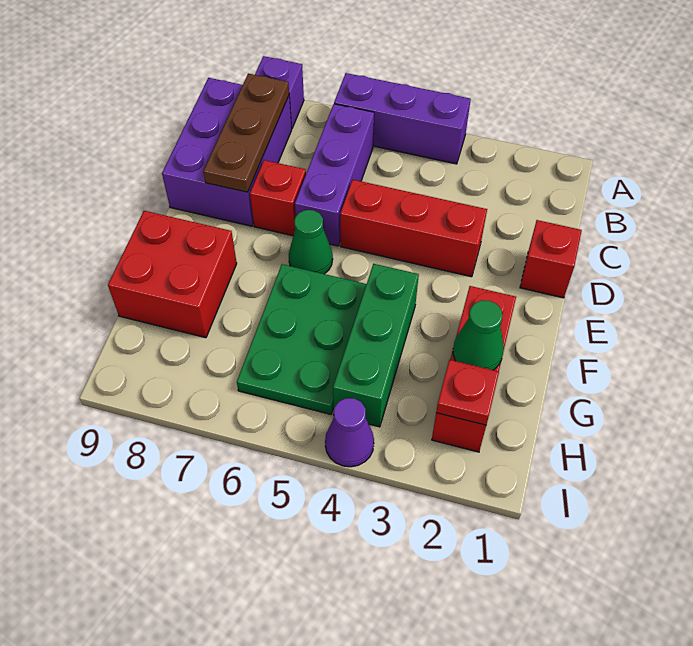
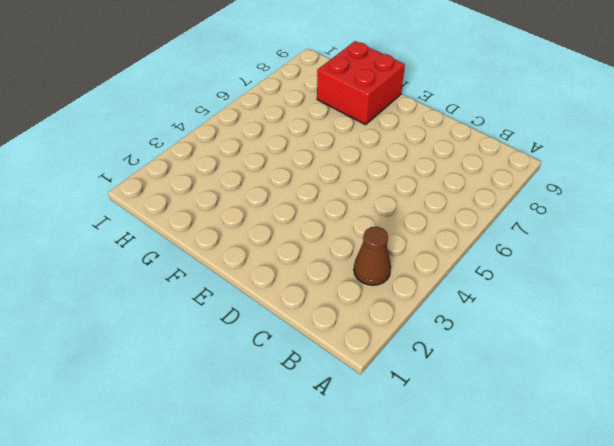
brown cone B3 level 1 -> none
none -> purple brick A4:A6 level 1
none -> purple brick A8 level 1
none -> purple brick B6:D6 level 1

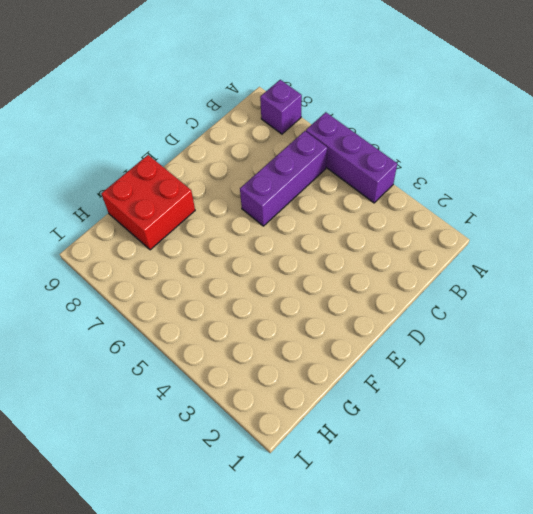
none -> purple brick B8:D9 level 1
none -> red brick D1 level 1
none -> red brick D3:D5 level 1

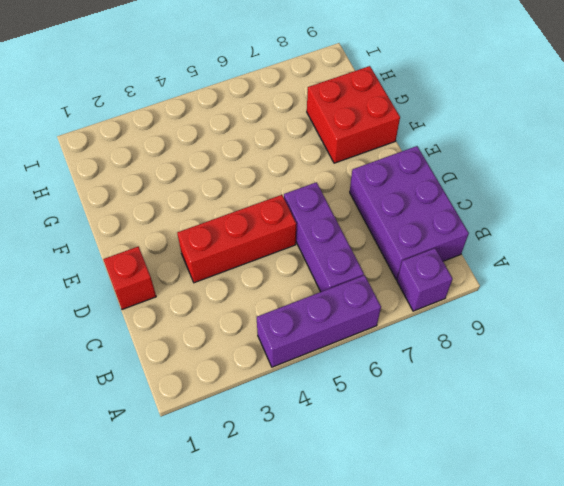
none -> red brick D7 level 1
none -> green cone E6 level 1
none -> red brick F2:H2 level 1

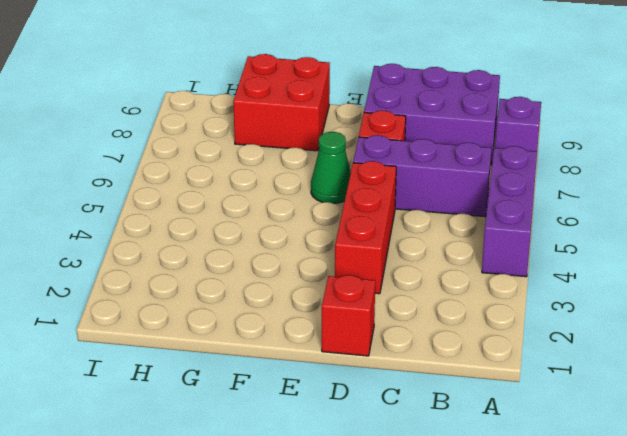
none -> red brick F2:H2 level 1
none -> green brick F4:H4 level 1
none -> green plate F5:H6 level 1

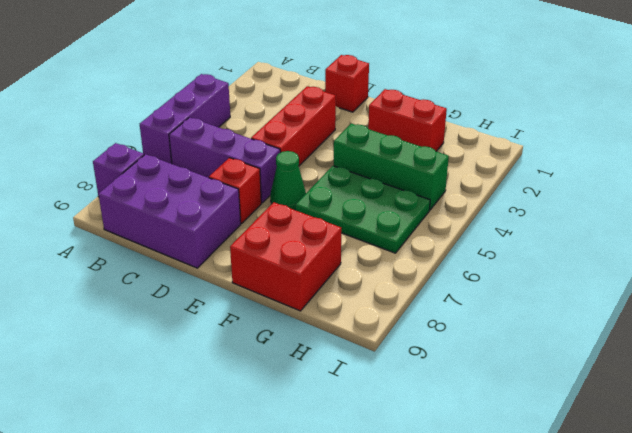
red brick F2:G2 level 1 -> red brick F2:H2 level 1
none -> purple cone I4 level 1
none -> brown plate B8:D8 level 2
none -> green cone G2 level 2

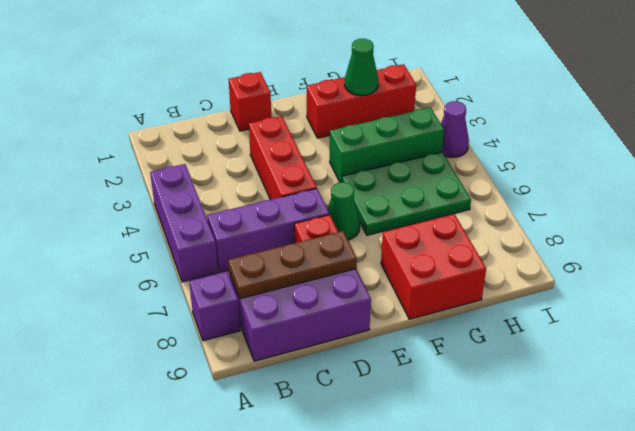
none -> red plate H2 level 2

